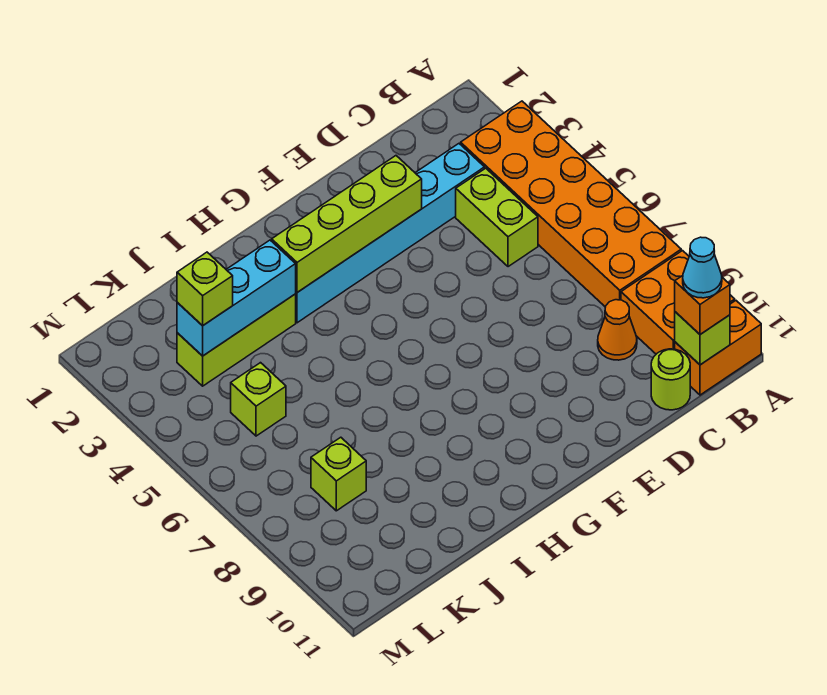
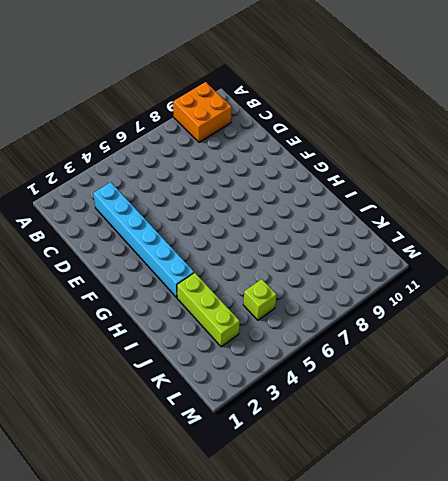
none -> orange brick A3:B8 level 1
none -> orange brick A11:B11 level 1
none -> lime brick C4:C5 level 1

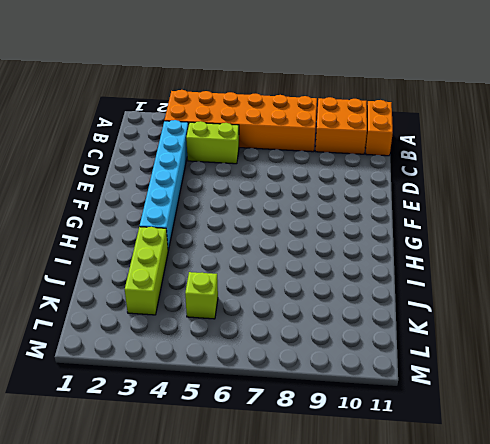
none -> orange cone C9 level 1
none -> lime round brick C11 level 1
none -> lime brick K8 level 1

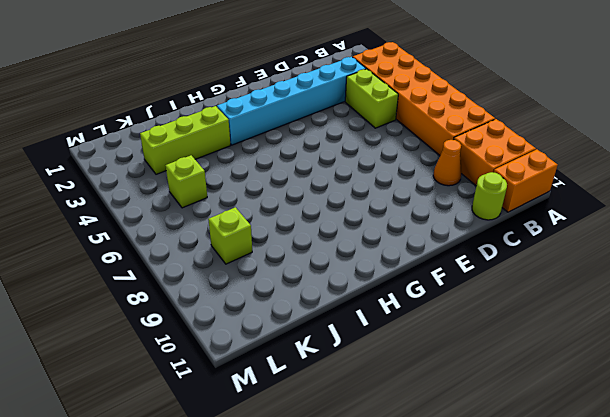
none -> lime brick B11 level 2
none -> lime brick E3:H3 level 2
none -> cyan brick I3:K3 level 2

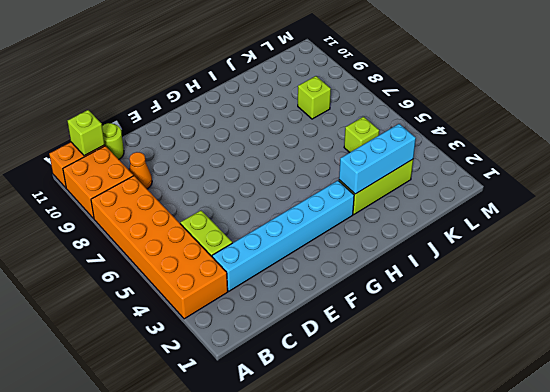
none -> lime brick E3:H3 level 2
none -> orange brick B11 level 3
none -> lime brick K3 level 3

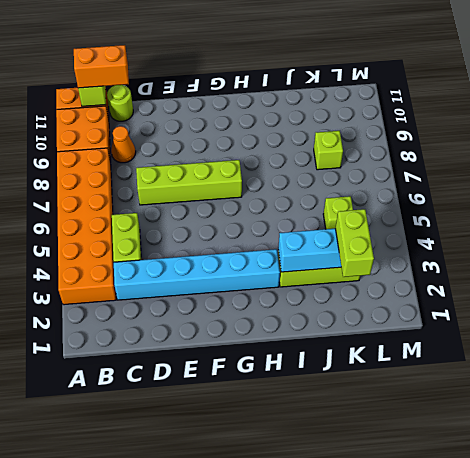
orange brick B11:C11 level 3 -> orange brick B11 level 3
lime brick D7:G7 level 1 -> lime brick E3:H3 level 2
lime brick K2:K3 level 3 -> lime brick K3 level 3
none -> cyan cone B11 level 4

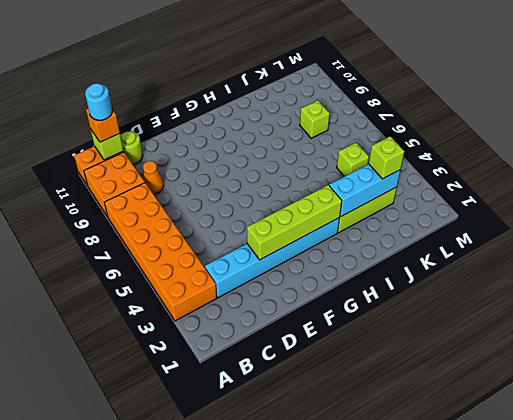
cyan round brick B11 level 4 -> cyan cone B11 level 4
none -> lime brick C4:C5 level 1

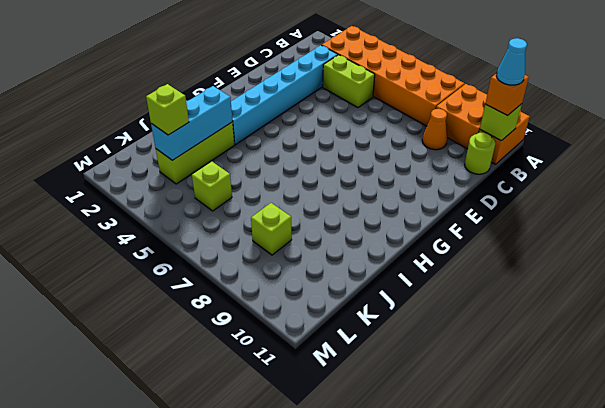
none -> lime brick E3:H3 level 2

